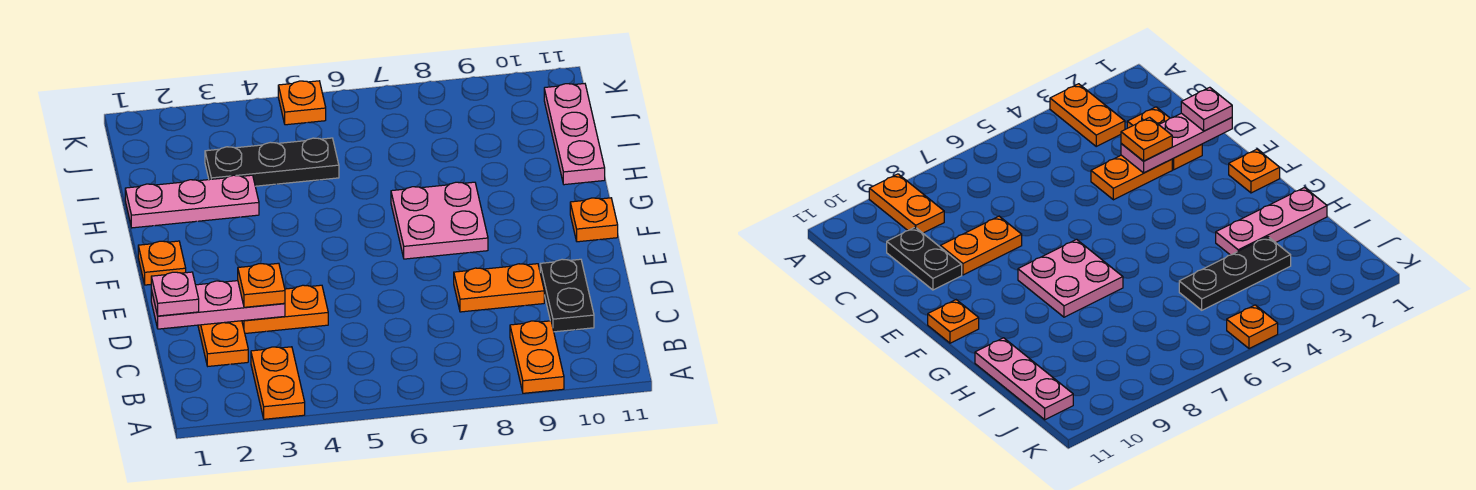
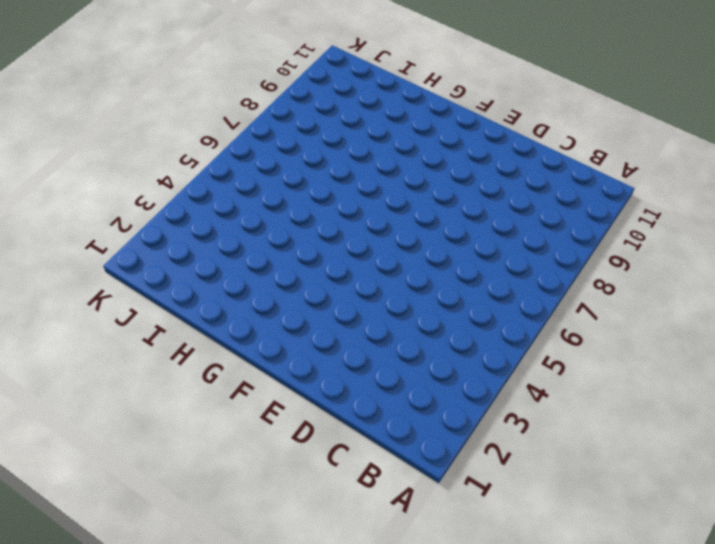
none -> orange plate A3:B3 level 1
none -> orange plate A9:B9 level 1
none -> orange plate C2:D2 level 1

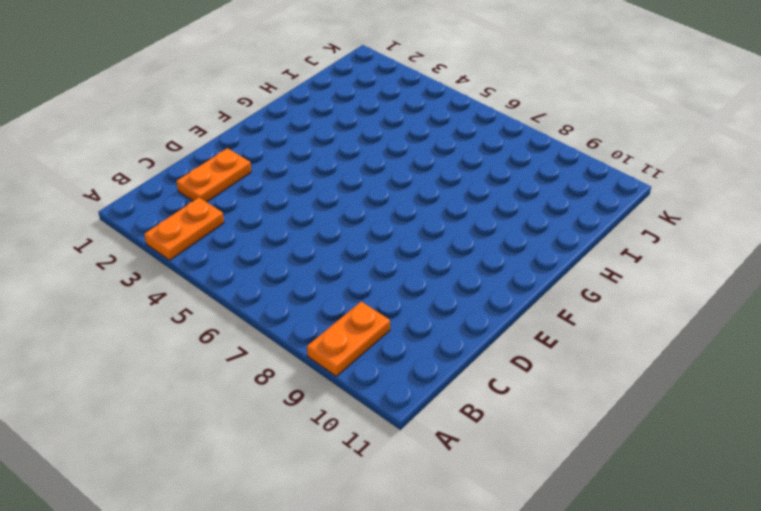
none -> black plate C10:D10 level 1
none -> orange plate D3:D4 level 1
none -> orange plate D8:D9 level 1

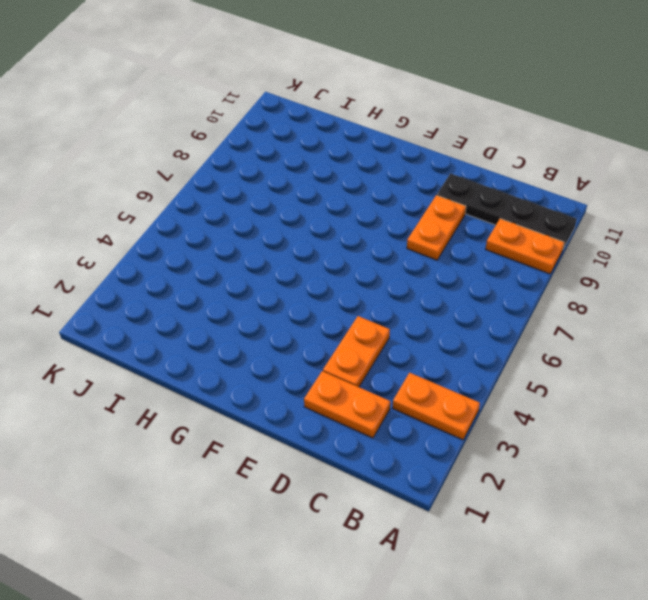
black plate A10:D10 level 1 -> black plate C10:D10 level 1
none -> orange plate F1 level 1
none -> pink plate F7:G8 level 1
none -> orange plate F11 level 1

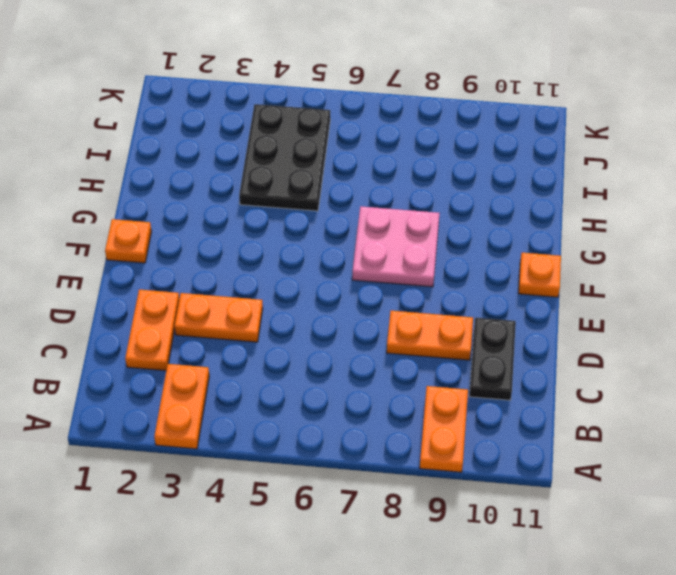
black plate H4:J5 level 1 -> black plate I3:I5 level 1
none -> pink plate H1:H3 level 1
none -> pink plate H11:J11 level 1
none -> orange plate K5 level 1

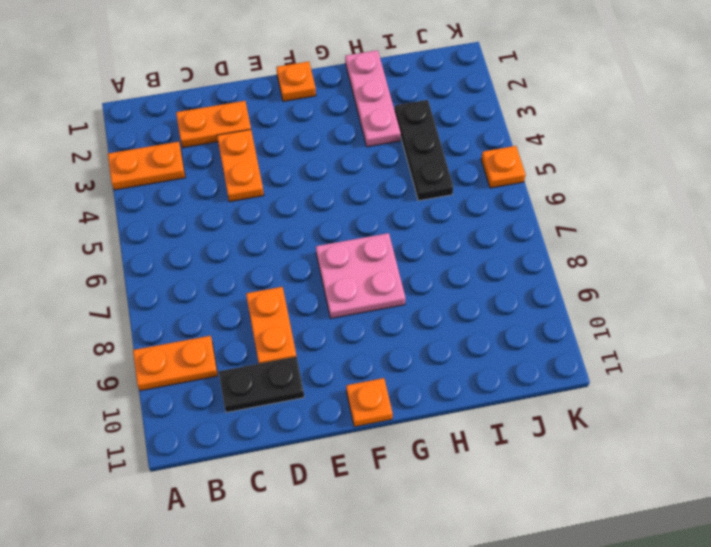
none -> pink plate H11:J11 level 1
none -> pink plate D1:D3 level 2
none -> pink plate D1 level 3

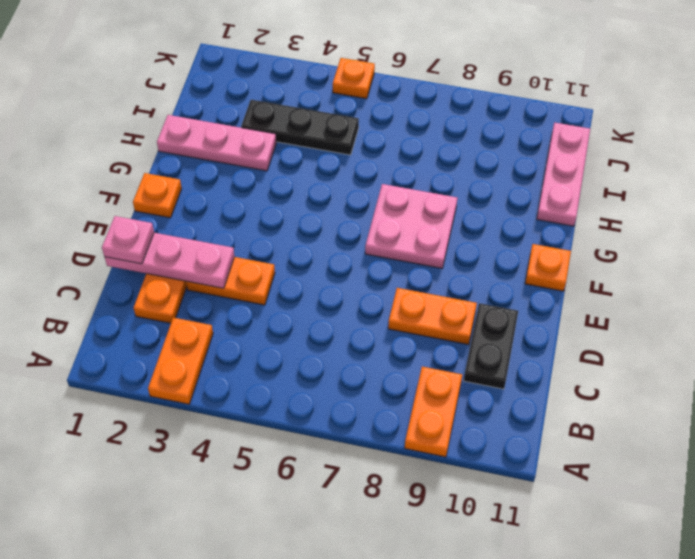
none -> orange plate D3 level 3

